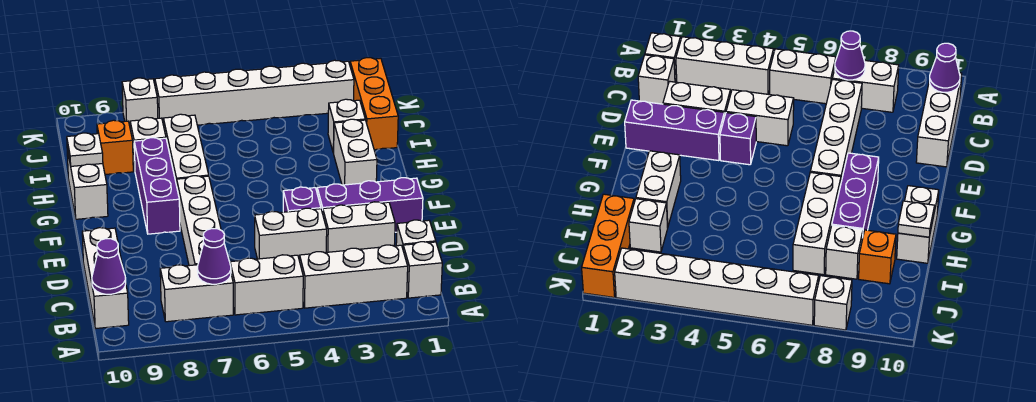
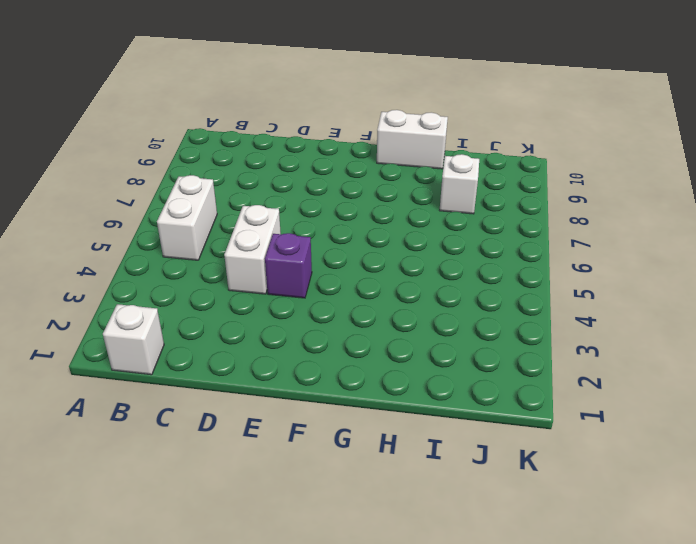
none -> white brick B2:B4 level 1
none -> white brick B7:B8 level 1
none -> white brick B10:D10 level 1

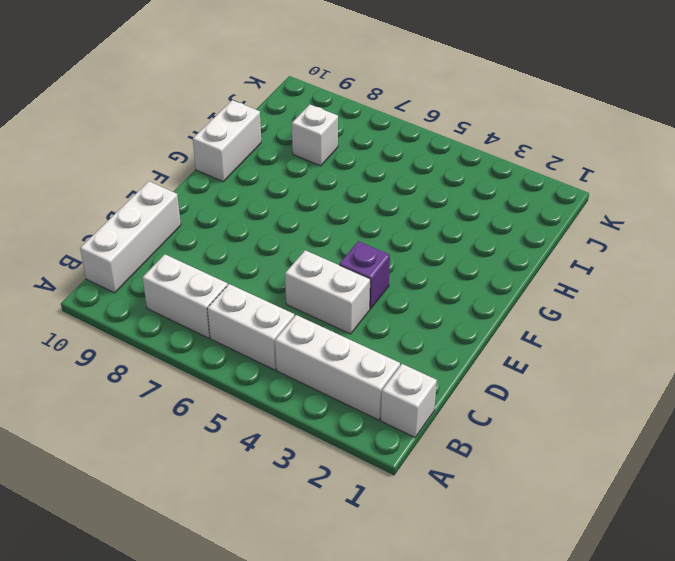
none -> white brick C1 level 1
none -> white brick C7:F7 level 1
none -> white brick D2:D3 level 1

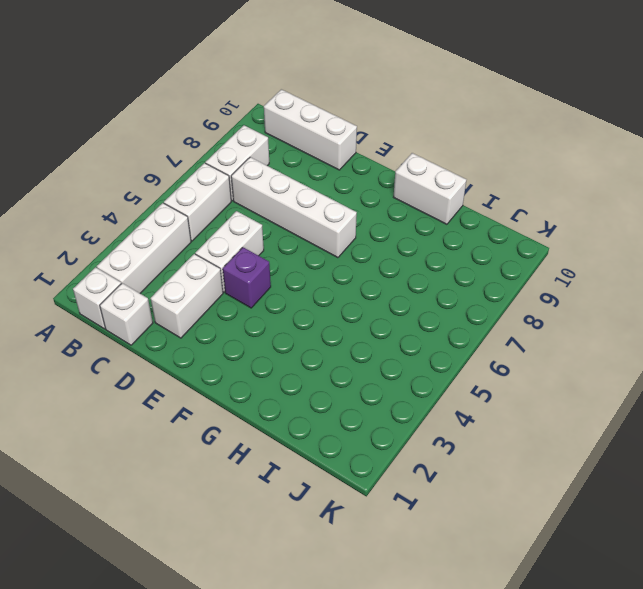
none -> purple brick E1:E3 level 1
none -> purple brick F8:H8 level 1
none -> white brick G2:H2 level 1

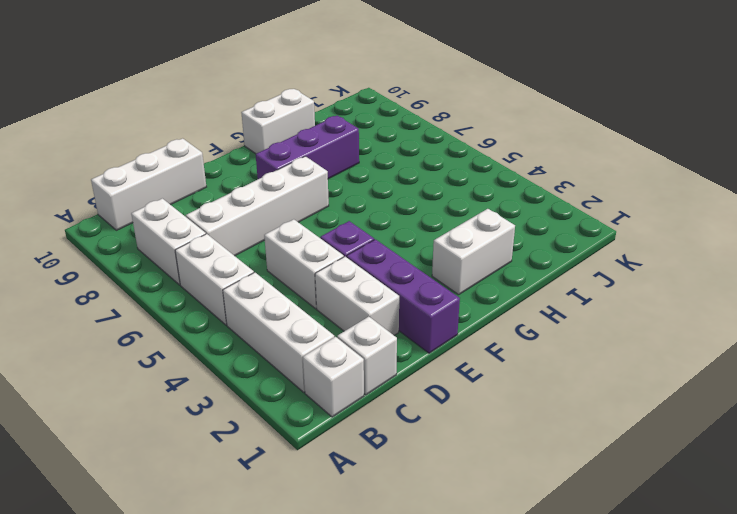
none -> white brick G7:I7 level 1
none -> orange brick I1:K1 level 1
none -> white brick I2 level 1

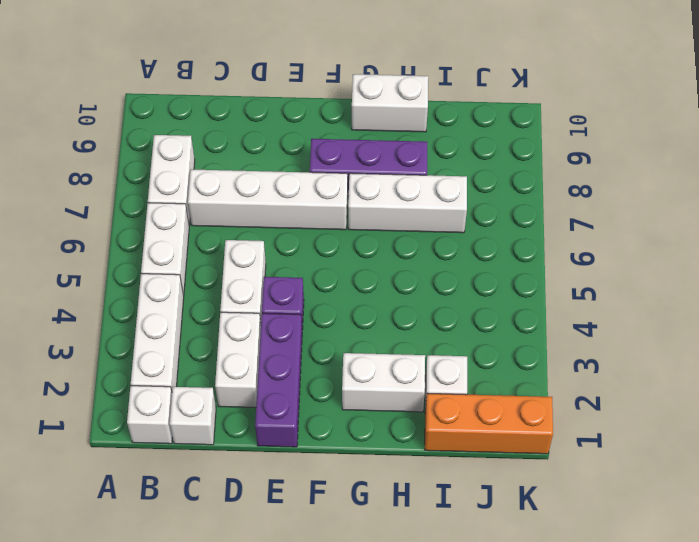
none -> white brick B10:D10 level 1
none -> white brick I8 level 1
none -> orange brick I9 level 1

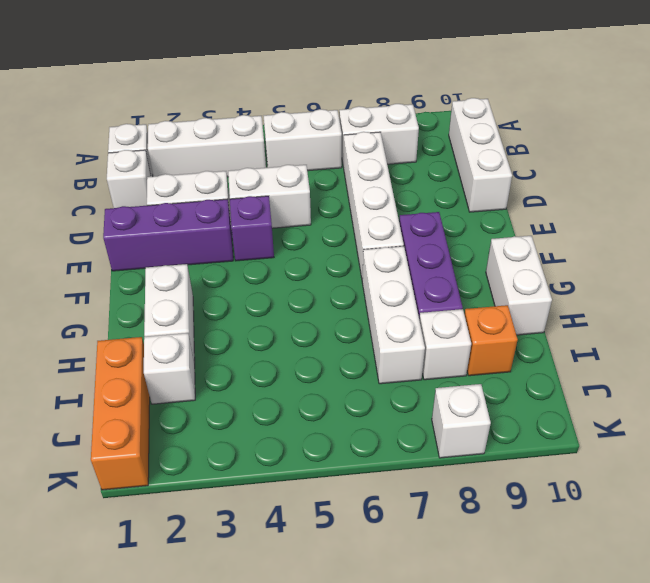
none -> white brick K2:K7 level 1
none -> purple cone B7 level 2
none -> purple cone B10 level 2

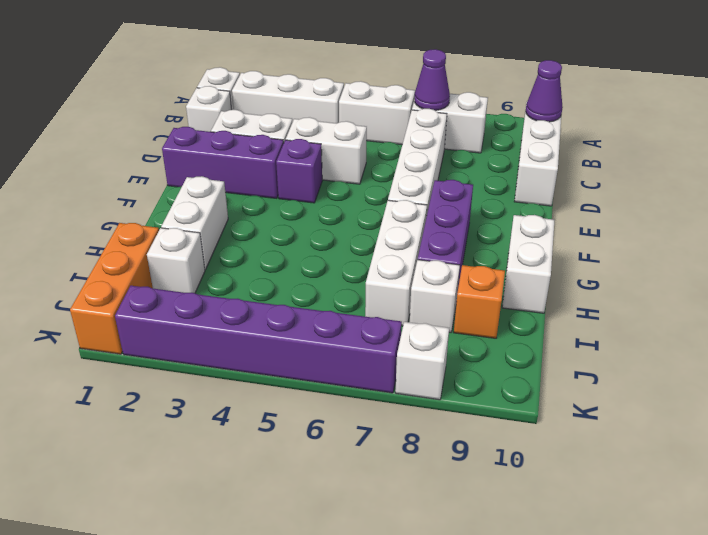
purple brick K2:K7 level 1 -> white brick K2:K7 level 1
none -> white plate H10 level 2

